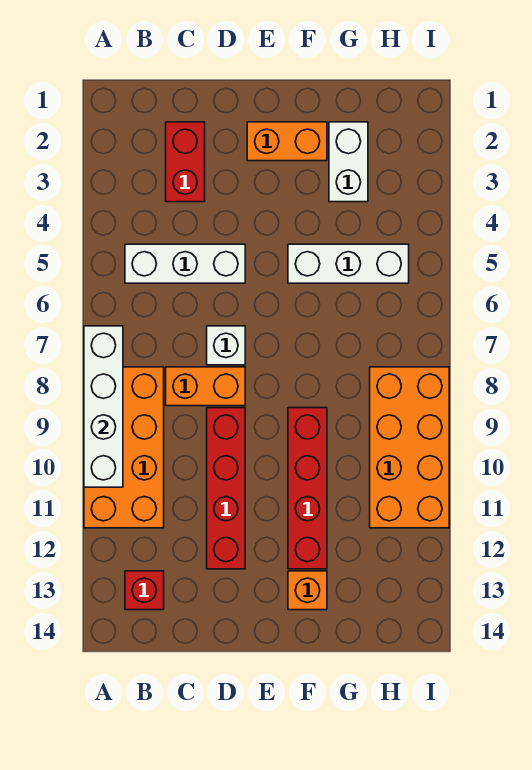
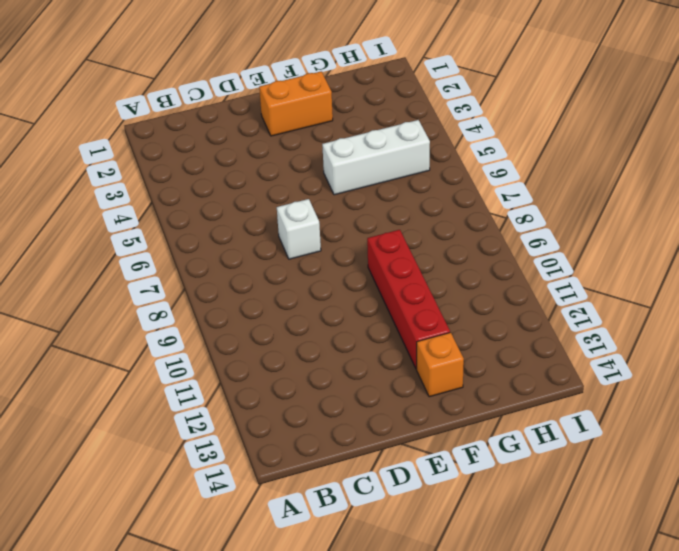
none -> orange brick A8:B11 level 1
none -> white brick B5:D5 level 1
none -> red brick B13 level 1

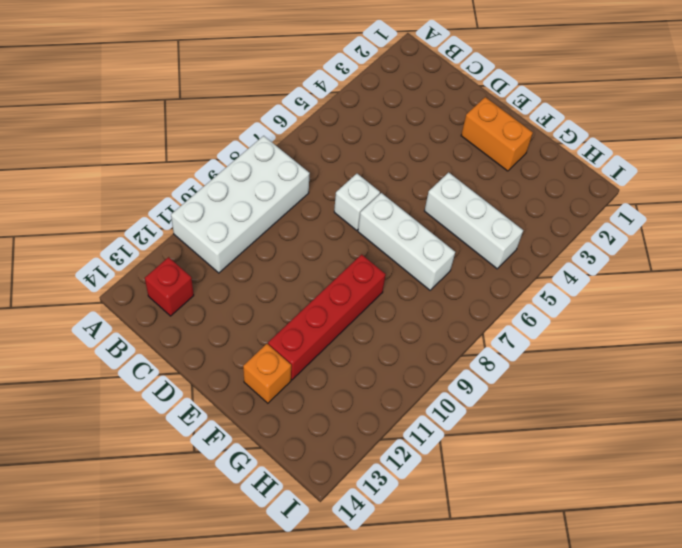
white brick A8:B11 level 1 -> orange brick A8:B11 level 1
white brick E7:G7 level 1 -> white brick B5:D5 level 1
none -> red brick C2:C3 level 1
none -> orange brick C8:D8 level 1
none -> red brick D9:D12 level 1

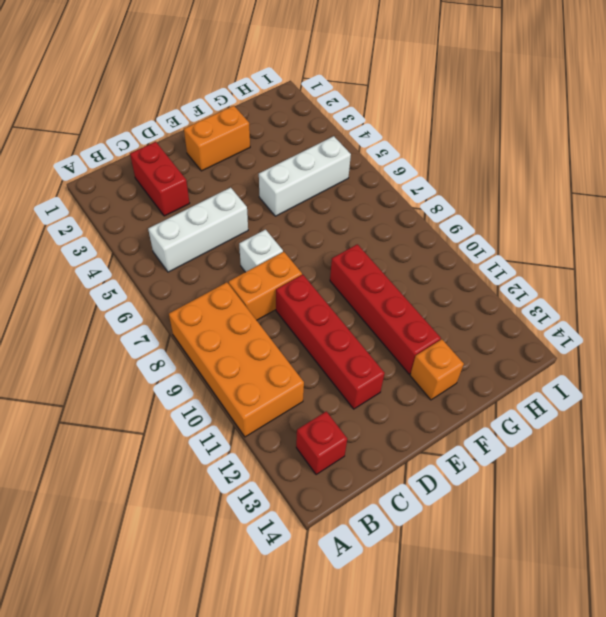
none -> white brick G2:G3 level 1
none -> orange brick H8:I11 level 1
none -> white brick A7:A10 level 2

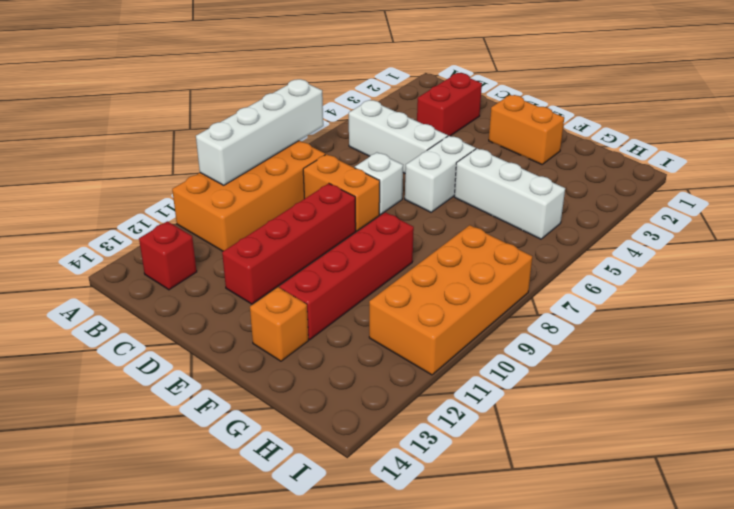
white brick E5:E6 level 1 -> white brick G2:G3 level 1

